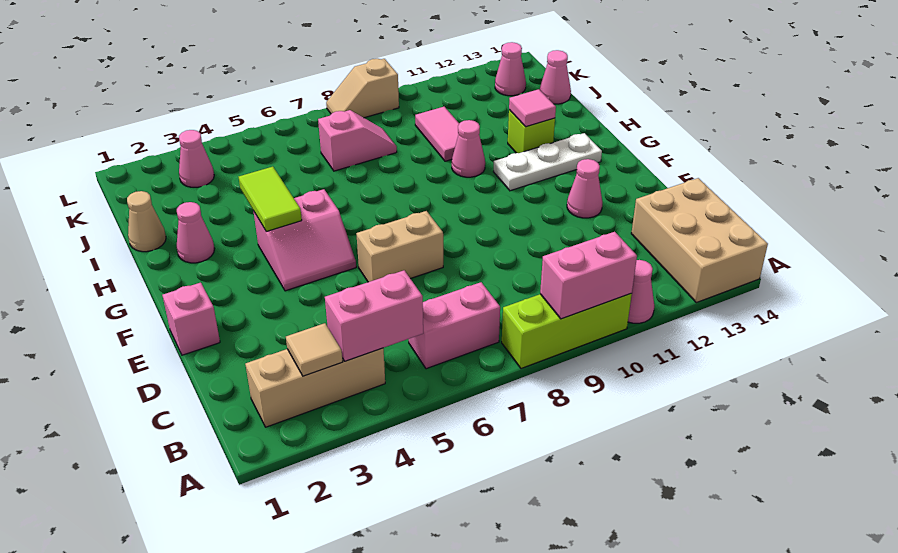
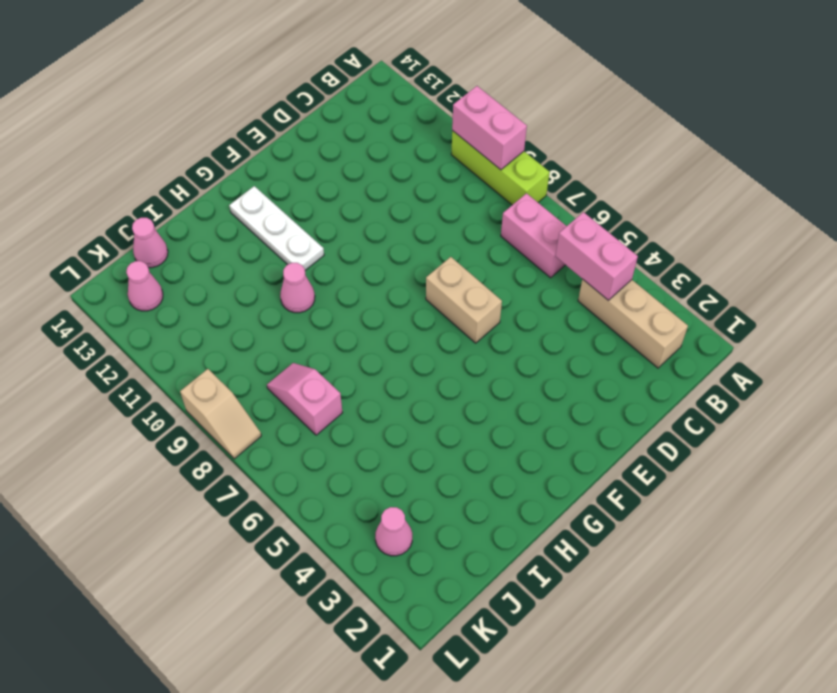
none -> pink cone A11 level 1
none -> tan brick A13:C14 level 1
none -> pink brick E1 level 1

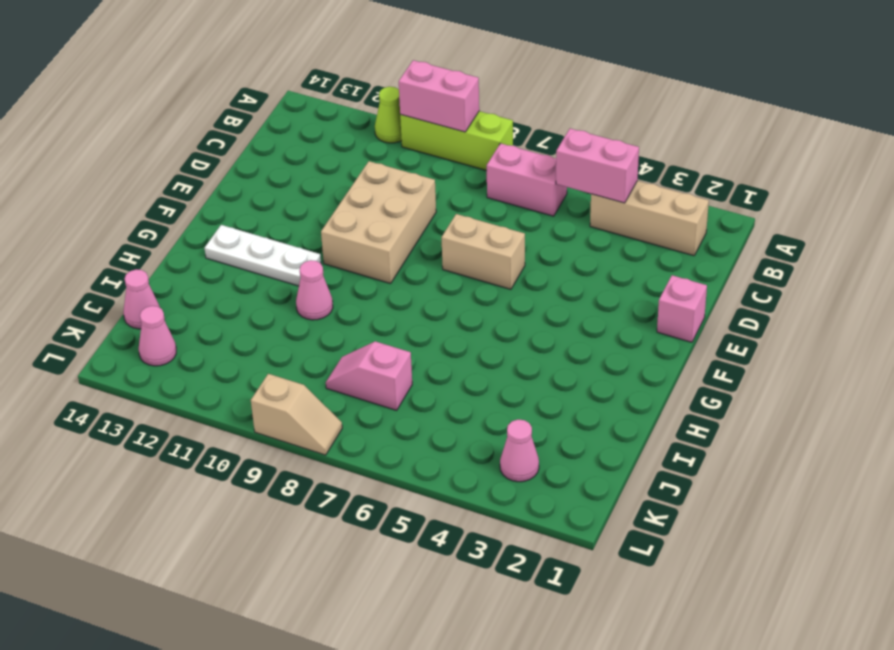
lime cone A11 level 1 -> pink cone A11 level 1
tan brick D9:F10 level 1 -> tan brick A13:C14 level 1
none -> pink cone E12 level 1
none -> pink slope F4:G5 level 1 top G
none -> pink cone H2 level 1

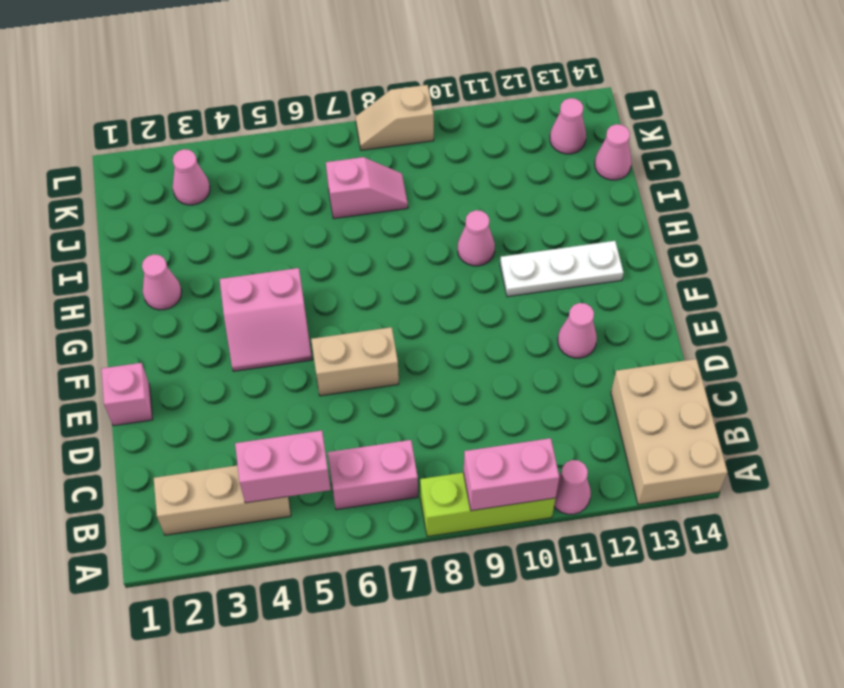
none -> lime brick H12 level 1
none -> tan cone I1 level 1
none -> pink tile I10:J10 level 1

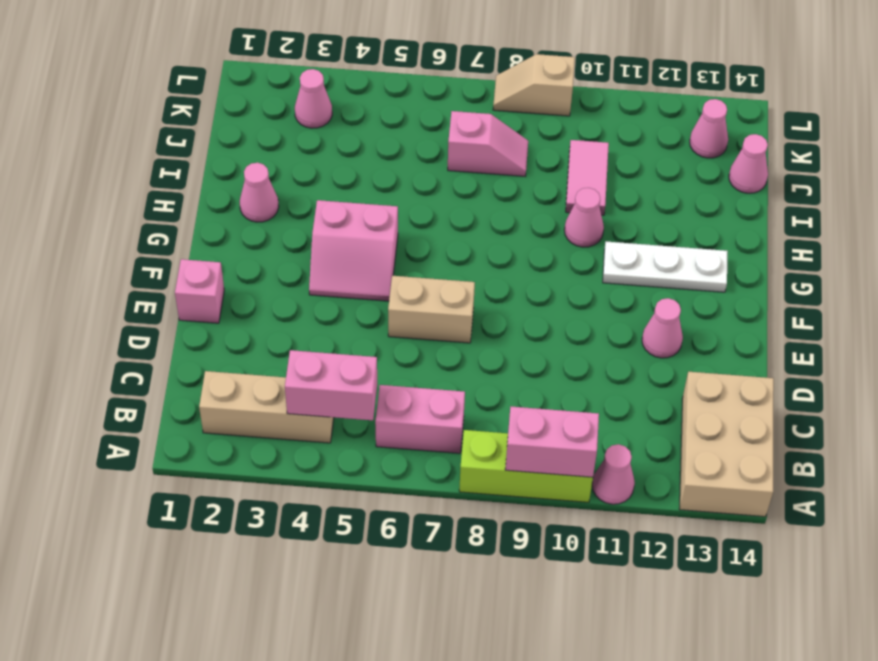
none -> lime brick H12 level 1
none -> tan cone I1 level 1
none -> tan tile B3 level 2

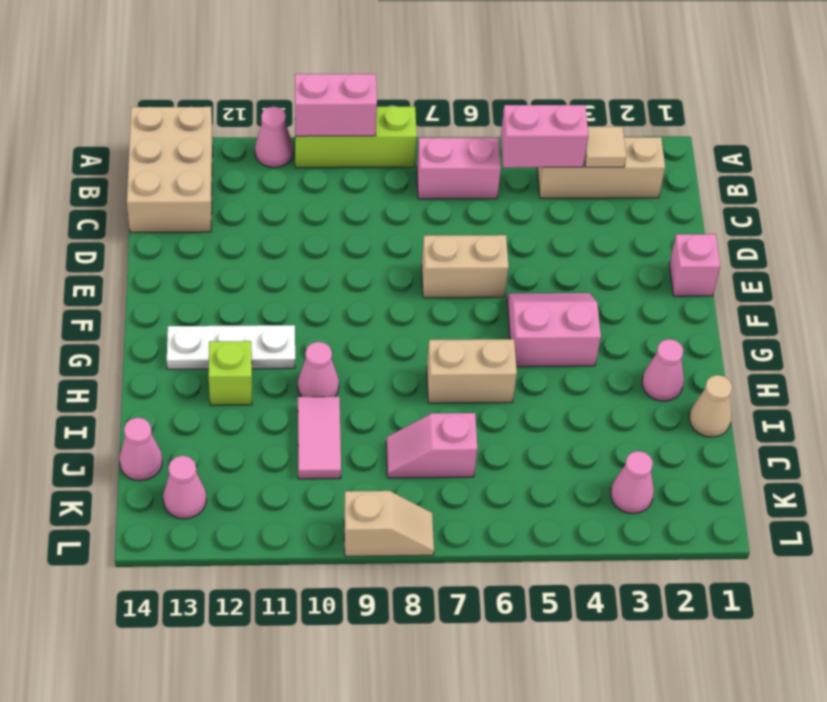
tan brick H6:H7 level 1 -> none
none -> pink cone E12 level 1
none -> lime tile G4:H4 level 2
none -> pink tile H12 level 2

